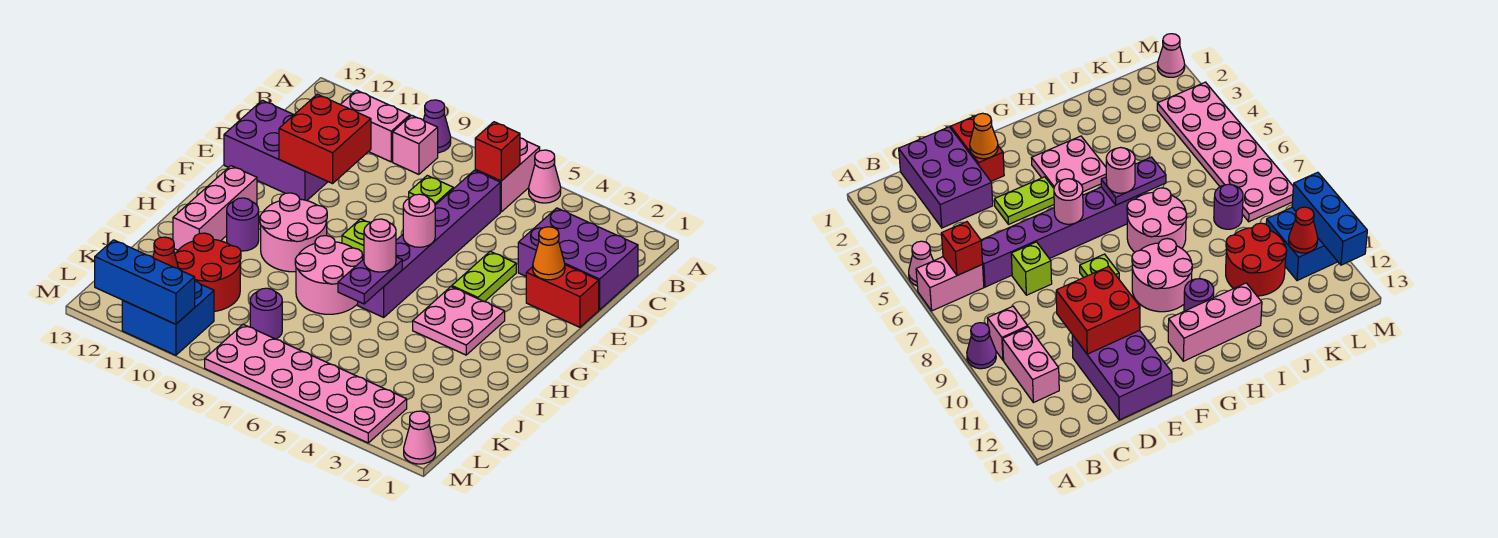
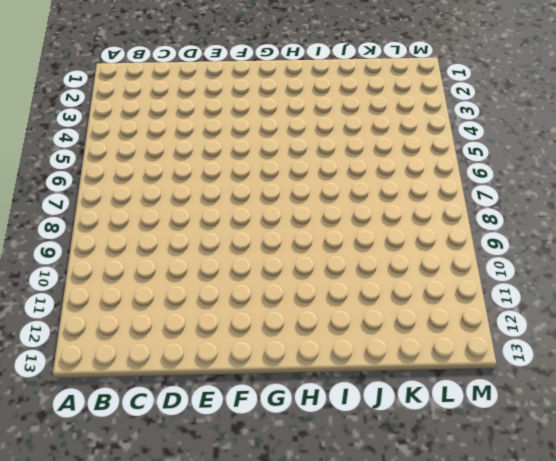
none -> pink cone A5 level 1
none -> pink brick A6:B6 level 1
none -> purple cone A9 level 1
none -> pink brick B9 level 1

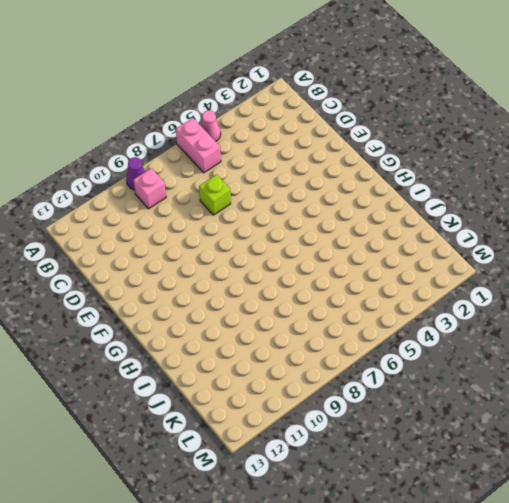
none -> pink brick B10:B11 level 1
none -> purple brick C1:D3 level 1
none -> purple brick C6:H6 level 1
none -> purple brick D11:E13 level 1

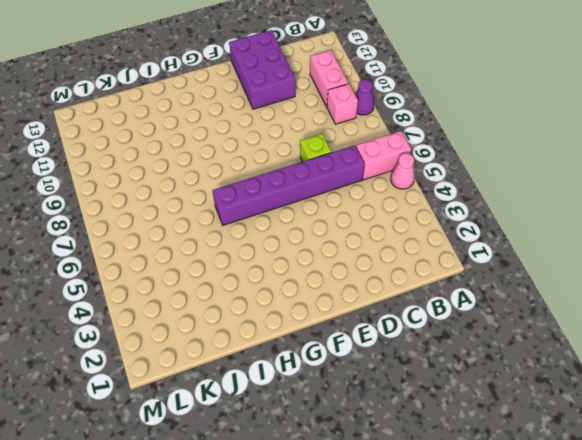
none -> purple brick C1:D3 level 1
none -> red brick E1:E2 level 1
none -> lime plate E4:F4 level 1
none -> lime plate F8 level 1

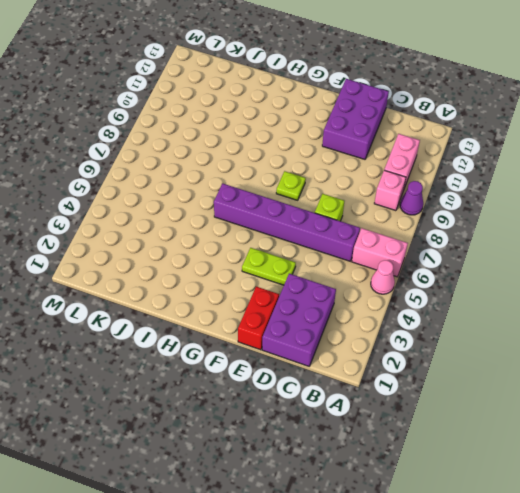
none -> pink plate G3:H4 level 1
none -> pink round brick G9:H10 level 1
none -> pink brick G12:I12 level 1
none -> pink round brick H7:I8 level 1

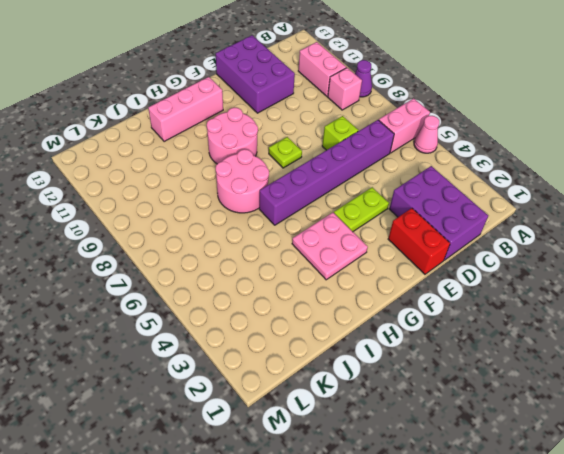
none -> purple round brick H11 level 1
none -> red round brick J10:K11 level 1
none -> purple round brick K8 level 1
none -> pink plate L3:M8 level 1

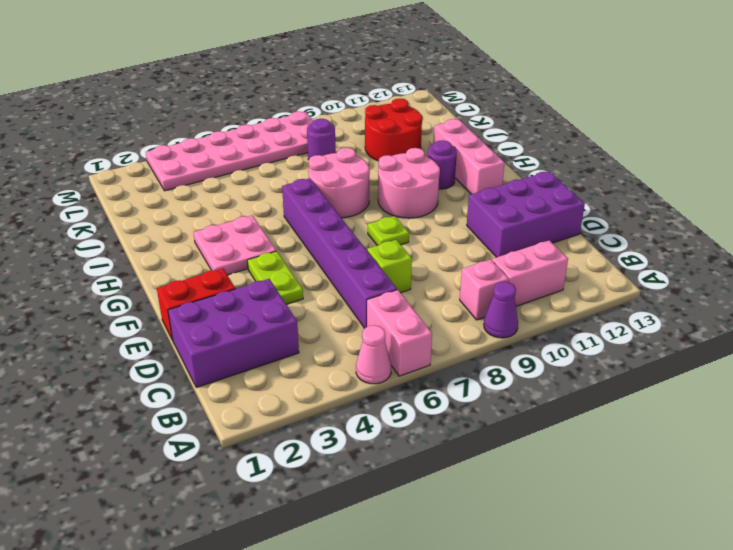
none -> blue brick L10:M11 level 1
none -> pink cone M1 level 1
none -> red brick B6 level 2
none -> red brick D10:E11 level 2

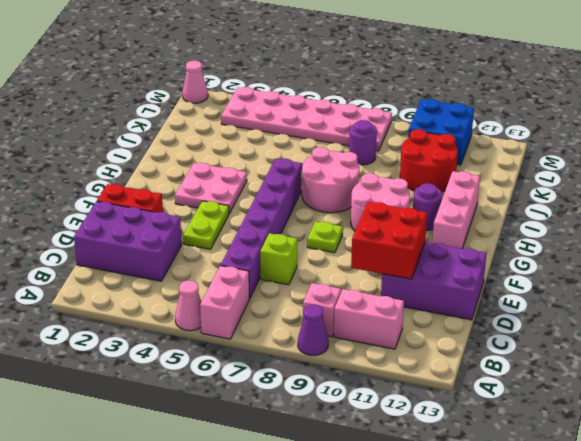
none -> red brick B6 level 2
none -> orange cone E2 level 2
none -> pink round brick F6 level 2
none -> purple plate H6:I6 level 2

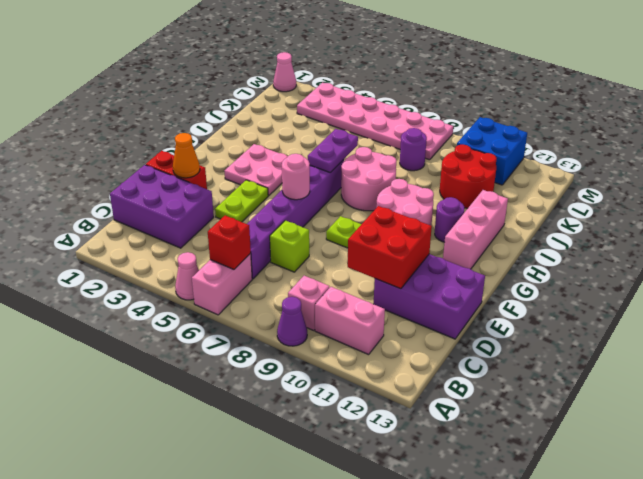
none -> red cone L11 level 2
none -> blue brick M10:M12 level 2
none -> pink round brick H6 level 3

